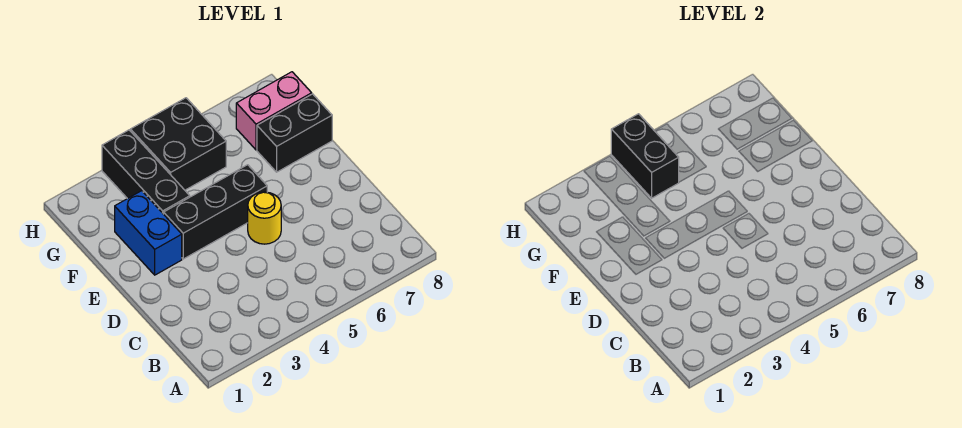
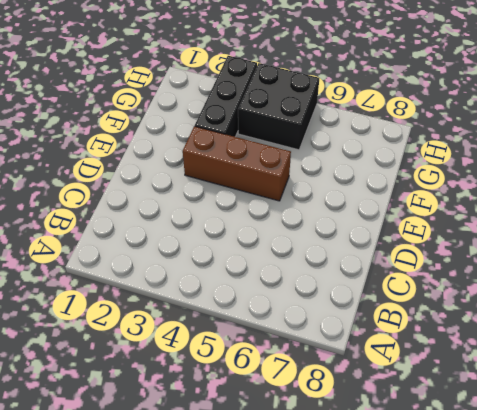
brown brick E3:E5 level 1 -> black brick E3:E5 level 1
none -> yellow round brick D5 level 1
none -> blue brick E2:F2 level 1

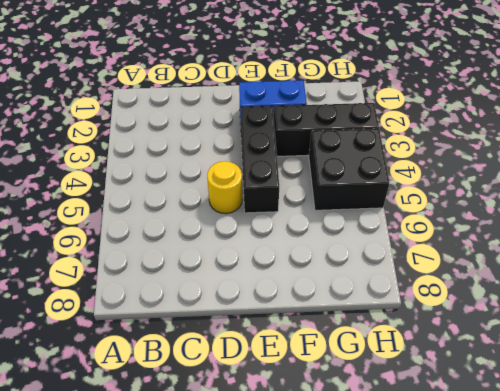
none -> black brick F7:F8 level 1
none -> pink brick G7:G8 level 1

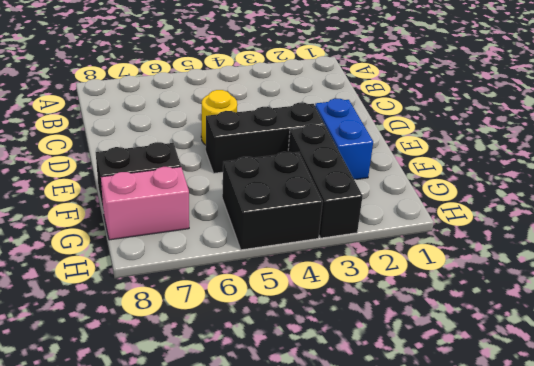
none -> black brick G4:H4 level 2

